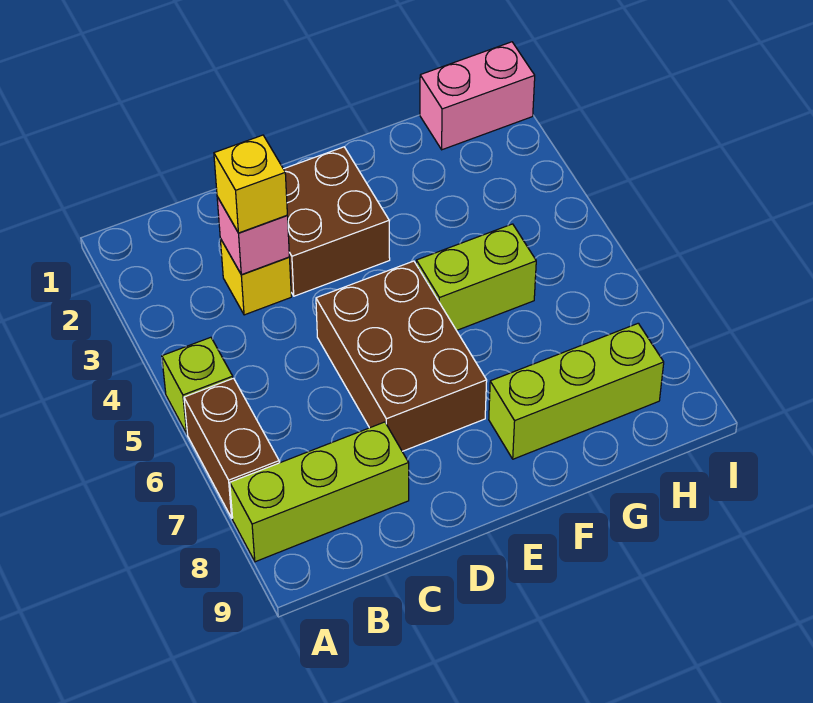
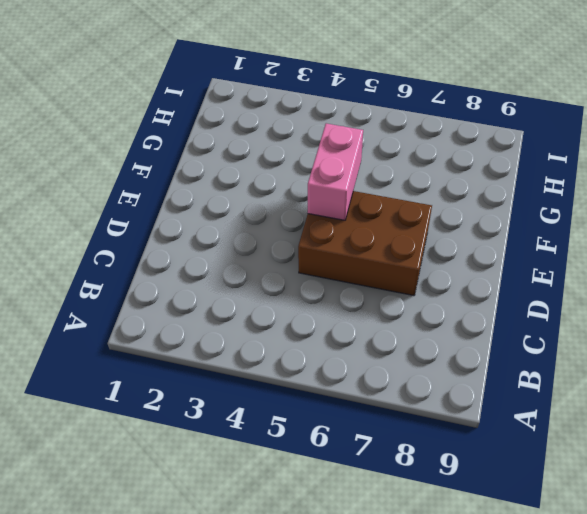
pink brick E5:F5 level 2 -> pink brick H1:I1 level 1
none -> lime brick A5 level 1
none -> brown brick A6:A7 level 1

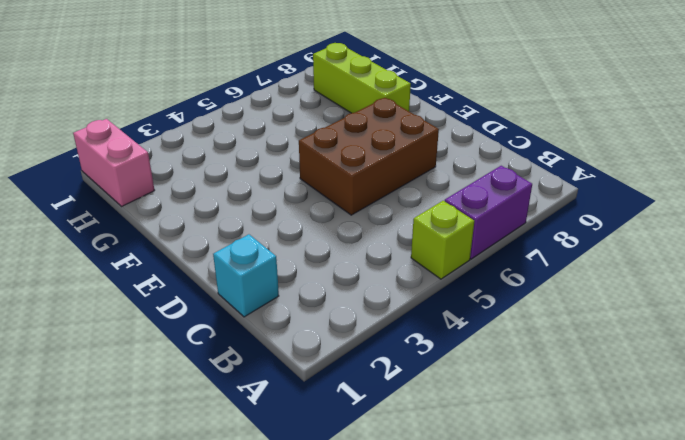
purple brick A6:A7 level 1 -> brown brick A6:A7 level 1
cyan brick C1 level 1 -> none
none -> lime brick A8:C8 level 1
none -> yellow brick C3 level 1

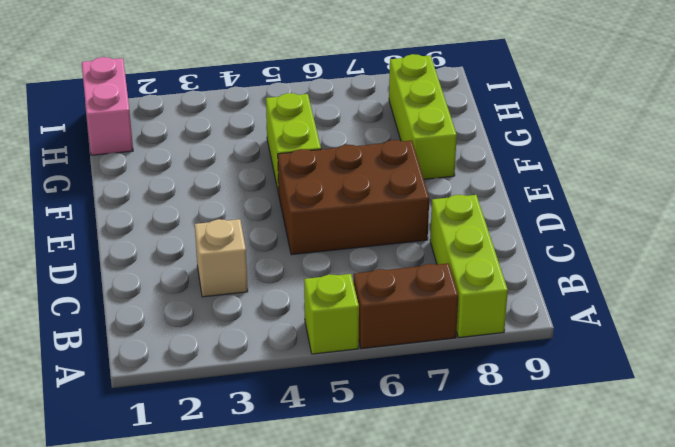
tan brick C3 level 1 -> yellow brick C3 level 1
none -> brown brick D2:E3 level 1
none -> pink brick C3 level 2

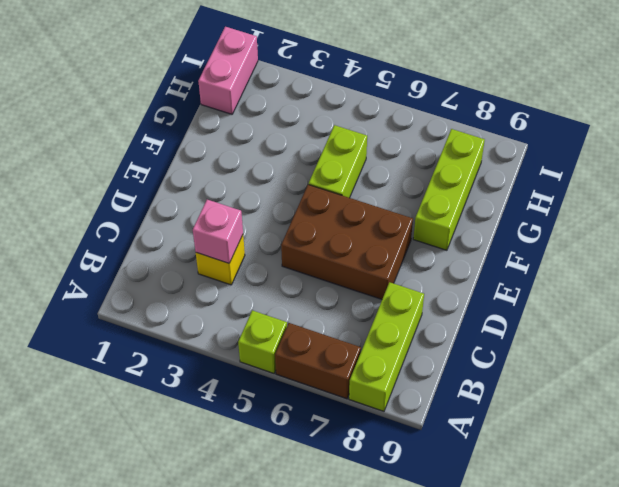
none -> brown brick D2:E3 level 1
none -> yellow brick C3 level 3

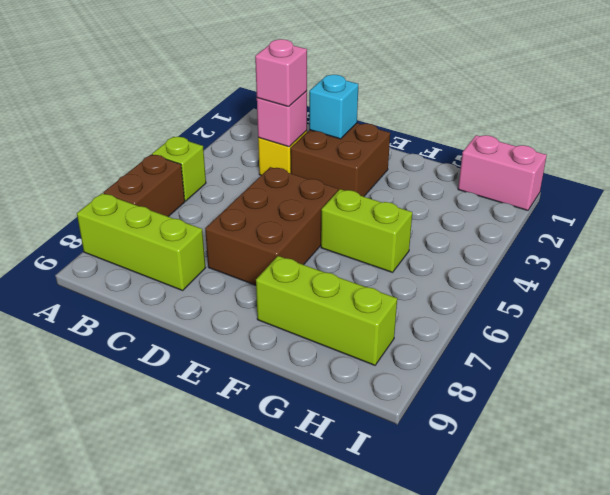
pink brick C3 level 3 -> yellow brick C3 level 3
cyan brick D2 level 2 -> none

